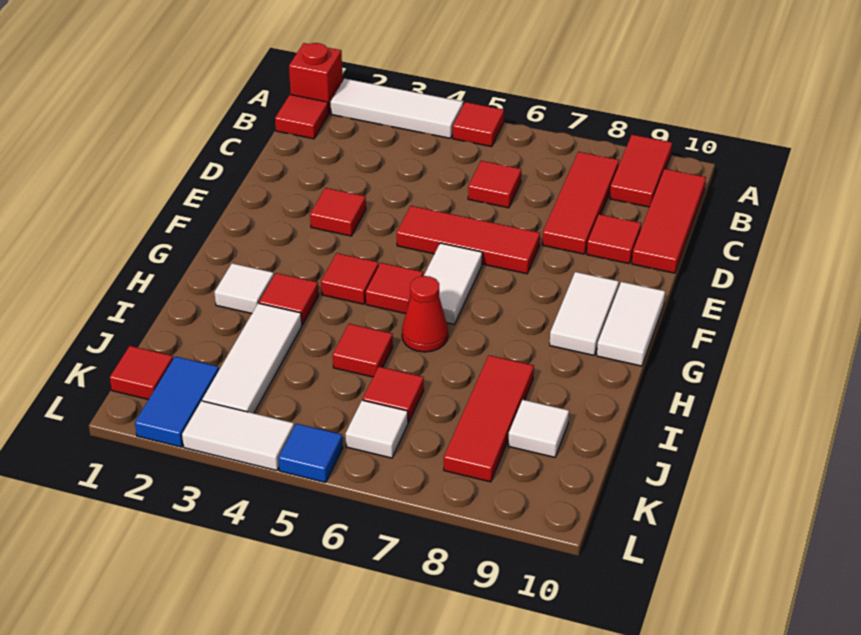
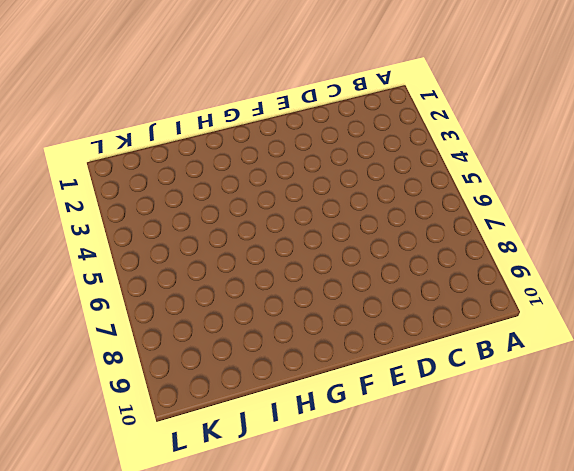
none -> red brick A1 level 1
none -> white tile A2:A4 level 1
none -> red tile A5 level 1

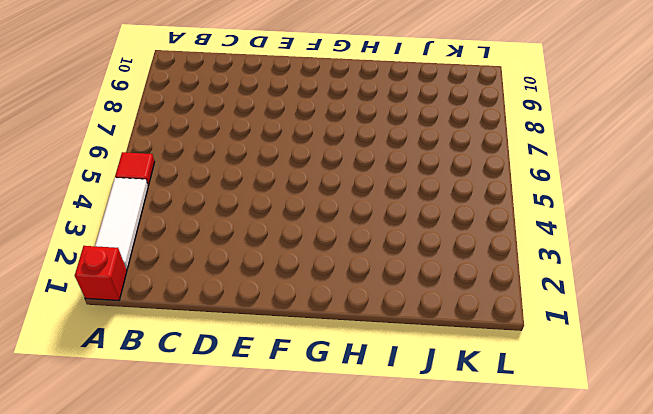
none -> red tile A9:B9 level 1
none -> red tile B1 level 1
none -> red tile B8:D8 level 1

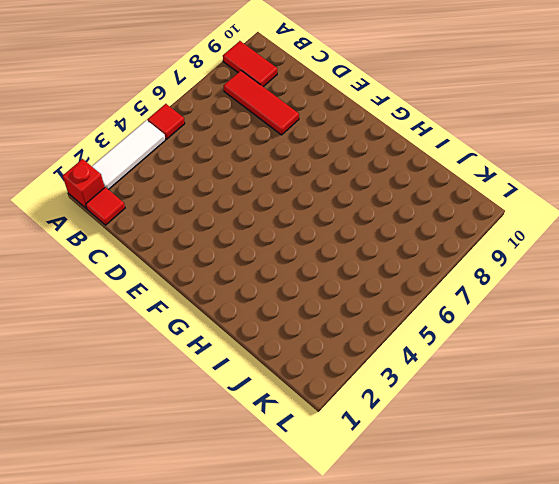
none -> red tile B10:D10 level 1
none -> red tile C6 level 1
none -> red tile D9 level 1

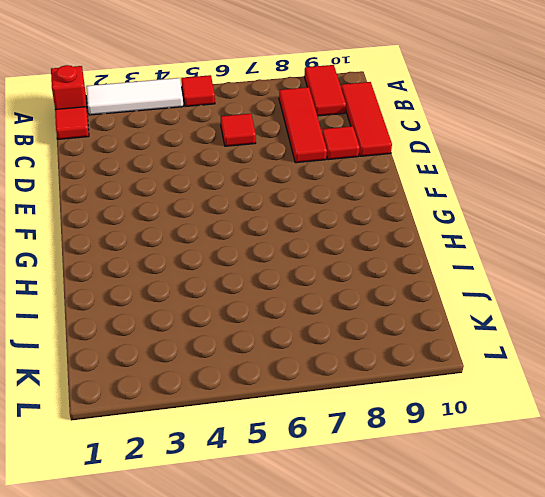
none -> red tile E3 level 1
none -> red tile E5:E7 level 1
none -> white tile F6:G6 level 1

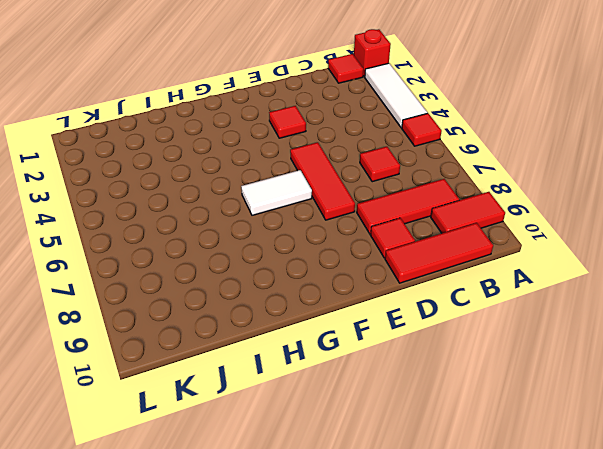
none -> white tile F9:G9 level 1
none -> white tile F10:G10 level 1
none -> red tile G4 level 1

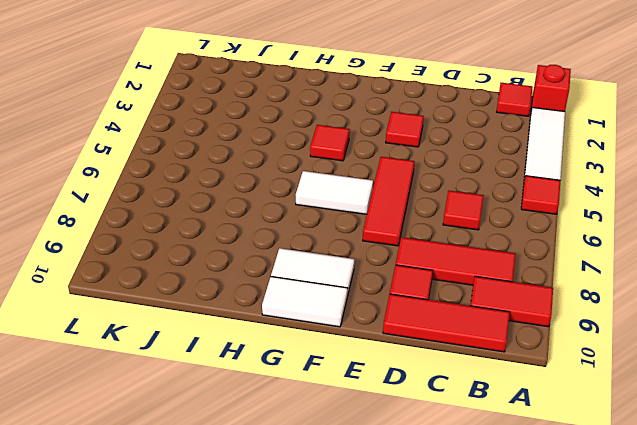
none -> red tile G5 level 1
none -> white tile H2 level 1
none -> red tile H3 level 1

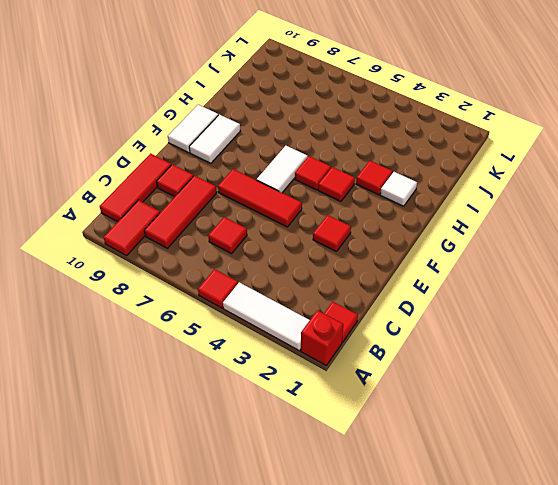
none -> red cone H6 level 1
none -> white tile I3:K3 level 1
none -> red tile I5 level 1

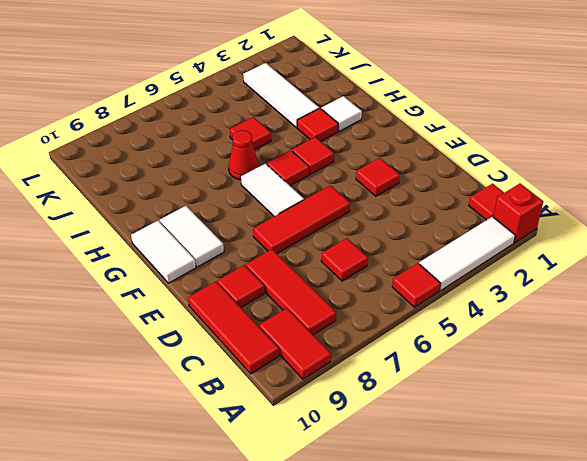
none -> red tile I8:K8 level 1
none -> red tile J6 level 1
none -> white tile J9 level 1

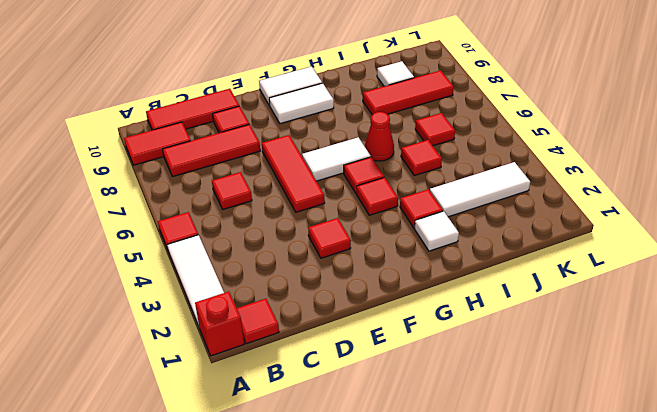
none -> red tile K1 level 1
none -> blue tile K2:L2 level 1
none -> white tile K6 level 1

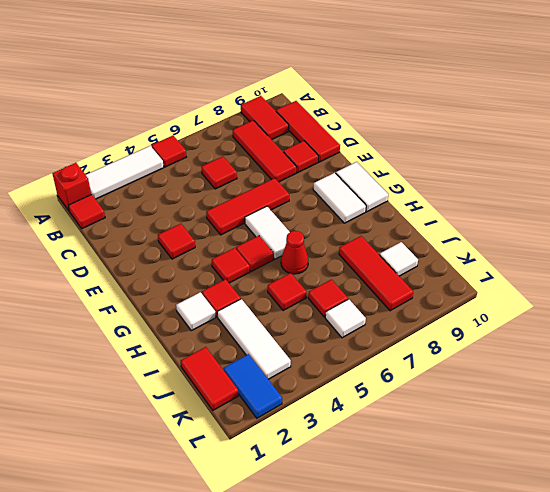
red tile J1:K1 level 1 -> red tile K1 level 1
none -> white tile L3:L4 level 1
none -> blue tile L5 level 1

